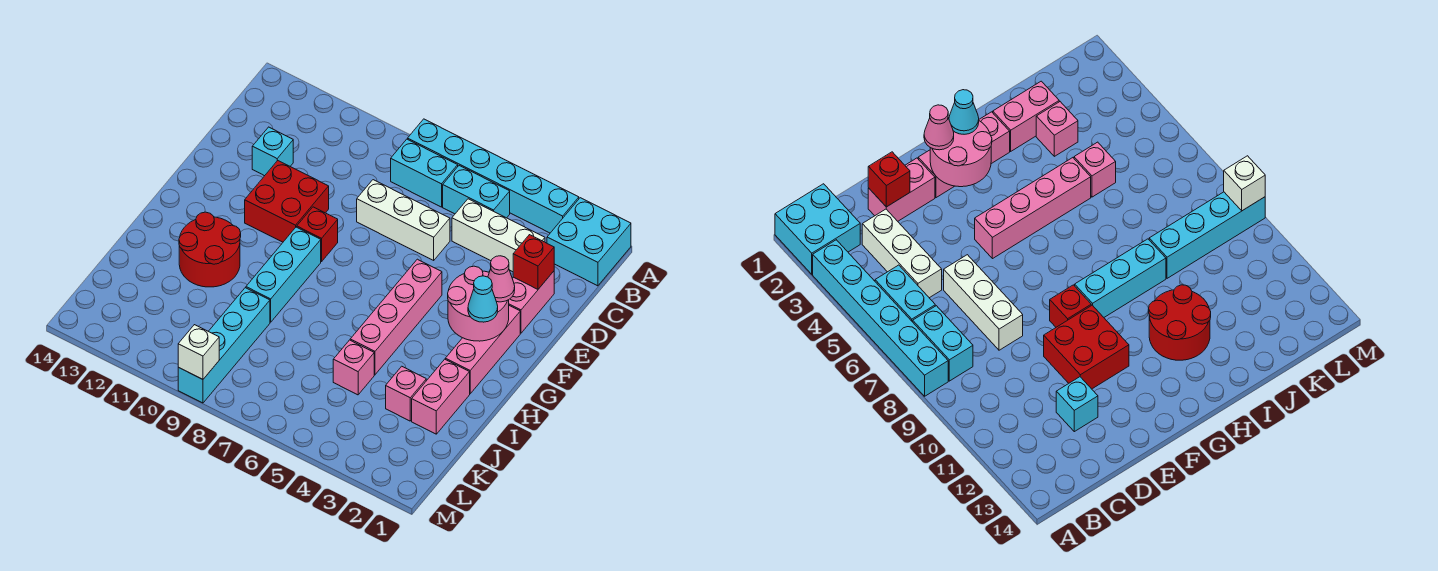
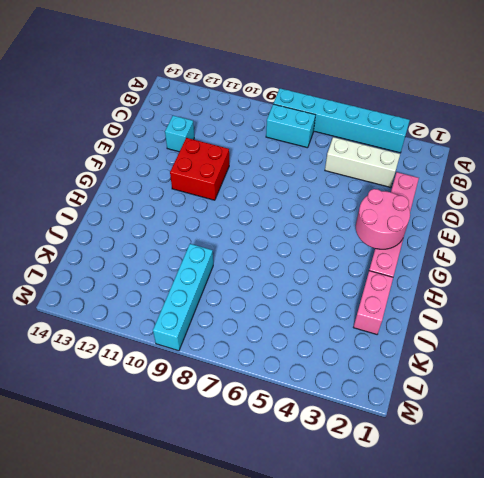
none -> cyan brick A1:B2 level 1
none -> cyan brick B5:B6 level 1
none -> white brick D6:D8 level 1

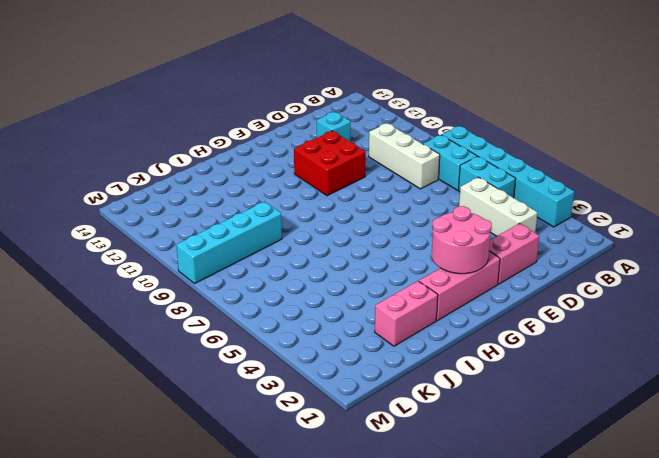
white brick C8:C10 level 1 -> white brick D6:D8 level 1
none -> cyan brick A1:B2 level 1
none -> pink brick F5:I5 level 1
none -> red brick F9 level 1

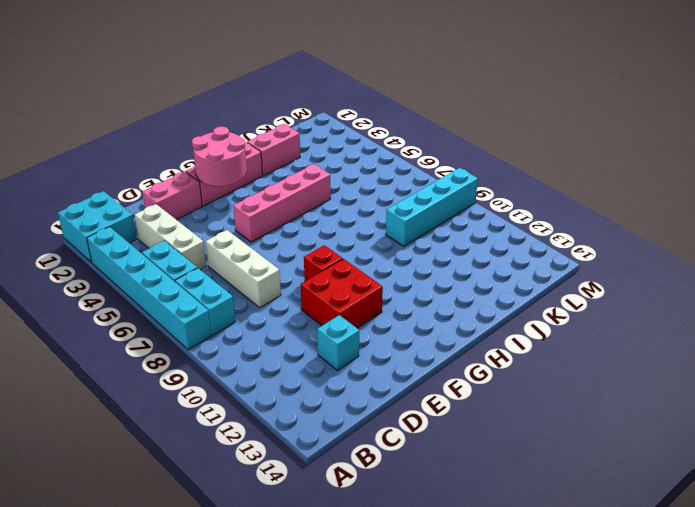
none -> cyan brick G9:I9 level 1
none -> red round brick H11:I12 level 1
none -> pink brick J3 level 1

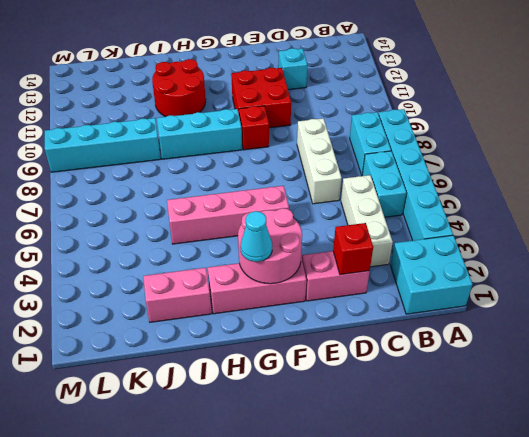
none -> pink brick J3 level 1
none -> pink brick J5 level 1
none -> white brick M9 level 2

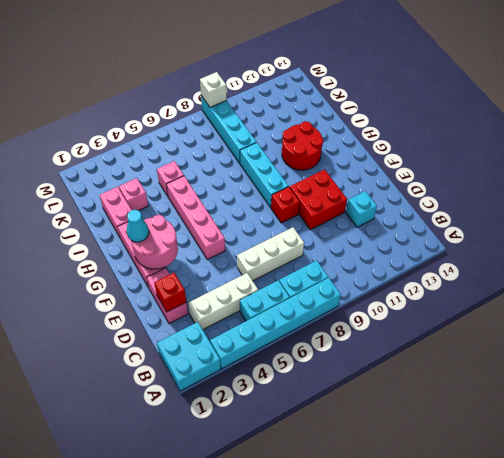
none -> pink cone F2 level 3

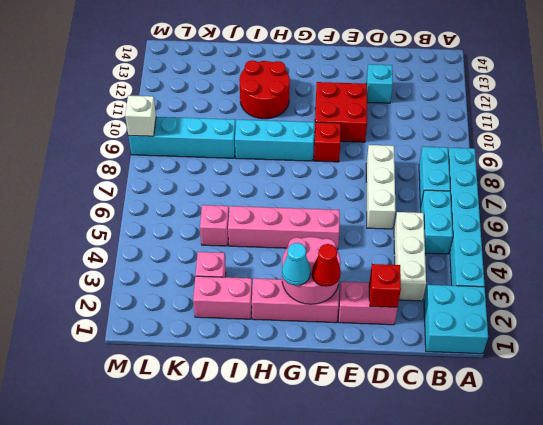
red cone F2 level 3 -> pink cone F2 level 3

